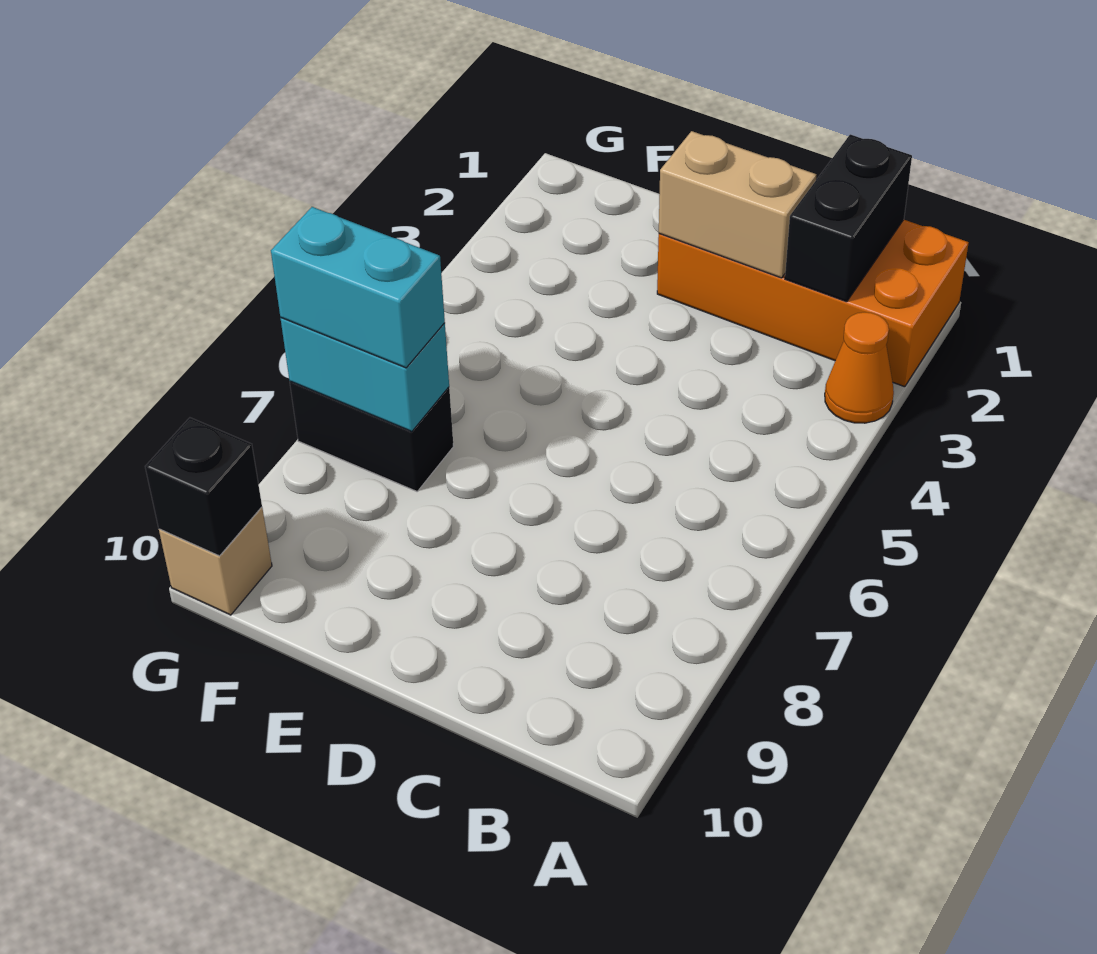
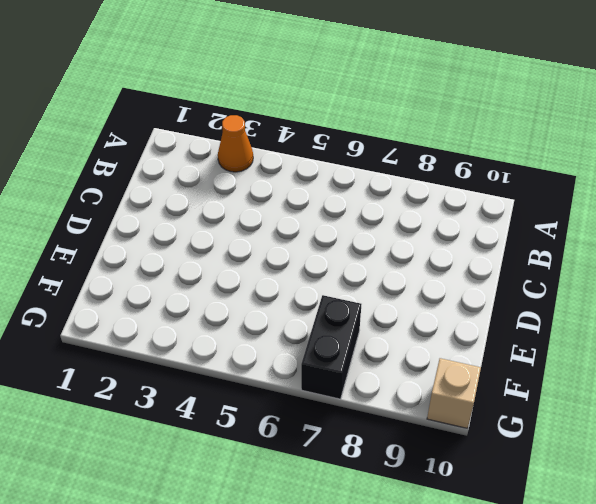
none -> orange brick A1:D2 level 1
none -> black brick B1:B2 level 2

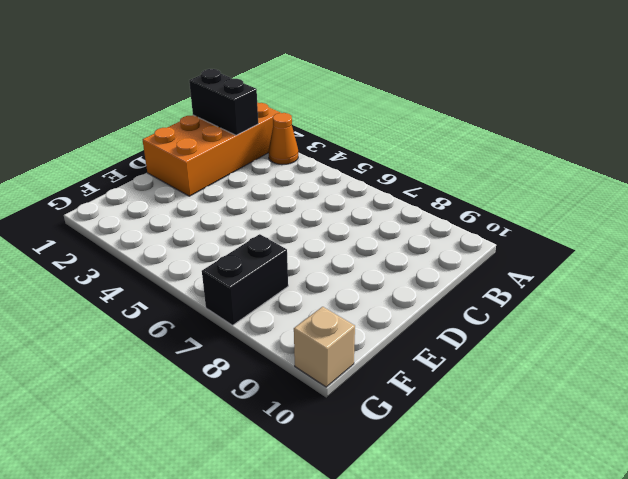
none -> tan brick C2:D2 level 2
none -> cyan brick F7:G7 level 2

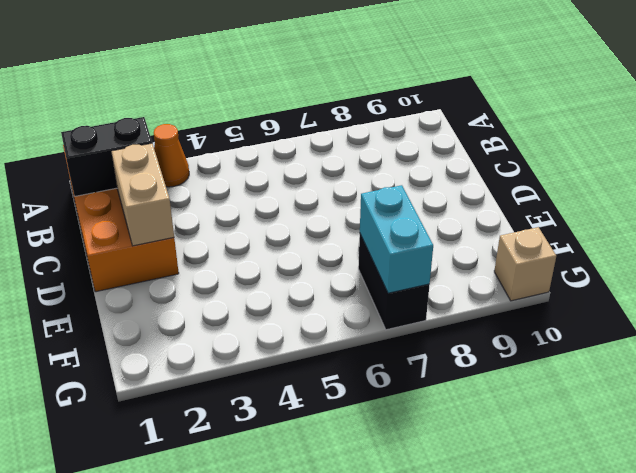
none -> black brick G10 level 2
none -> cyan brick F7:G7 level 3

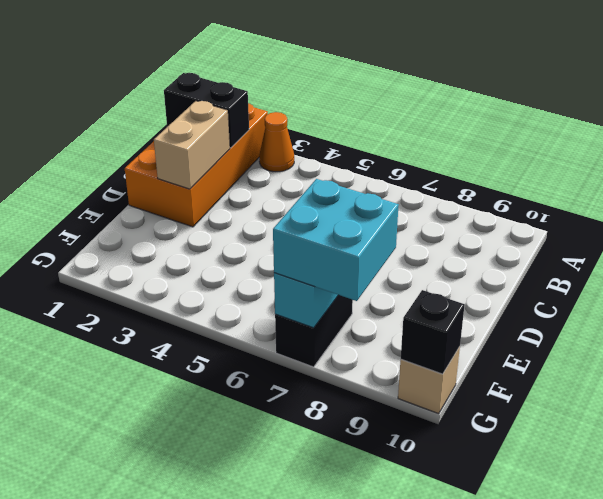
cyan brick F7:G8 level 3 -> cyan brick F7:G7 level 3

